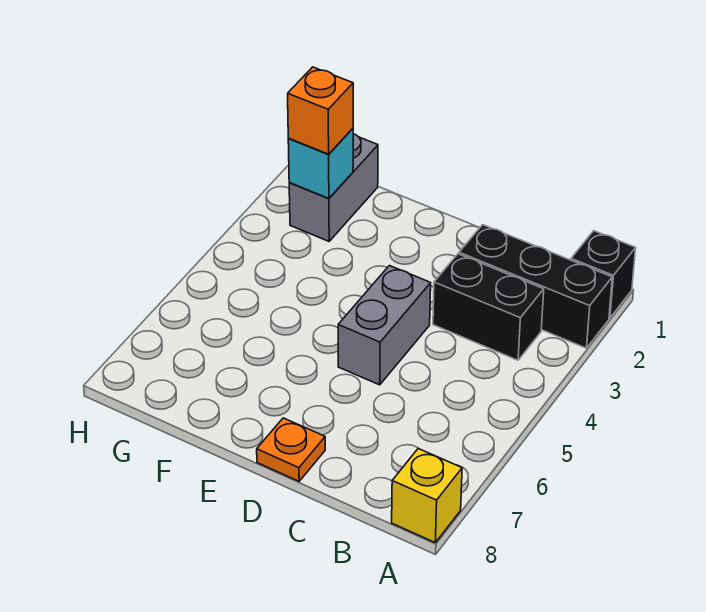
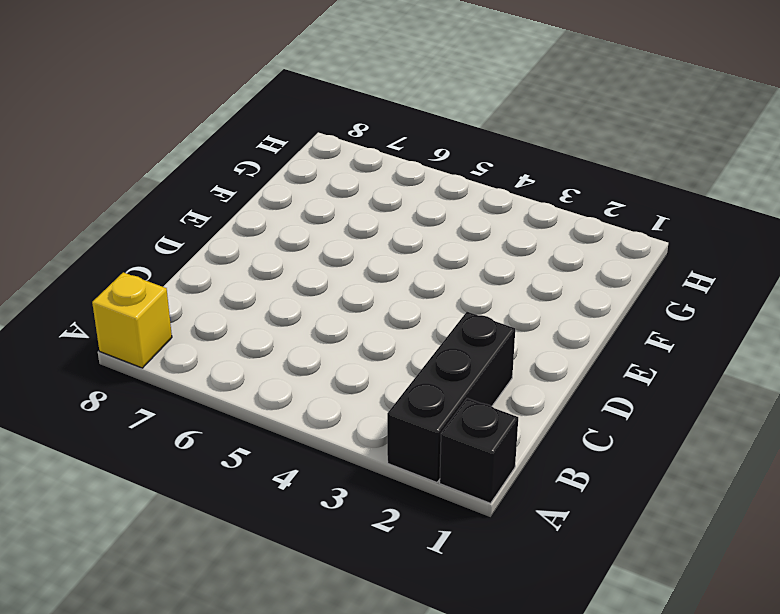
none -> black brick B3:C3 level 1
none -> grey brick D4:D5 level 1

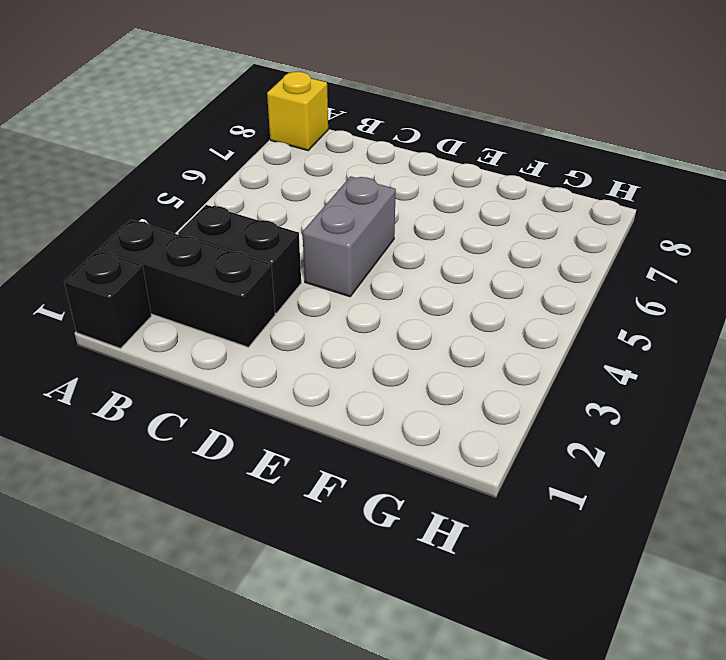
none -> orange plate D8 level 1
none -> grey brick G1:G2 level 1

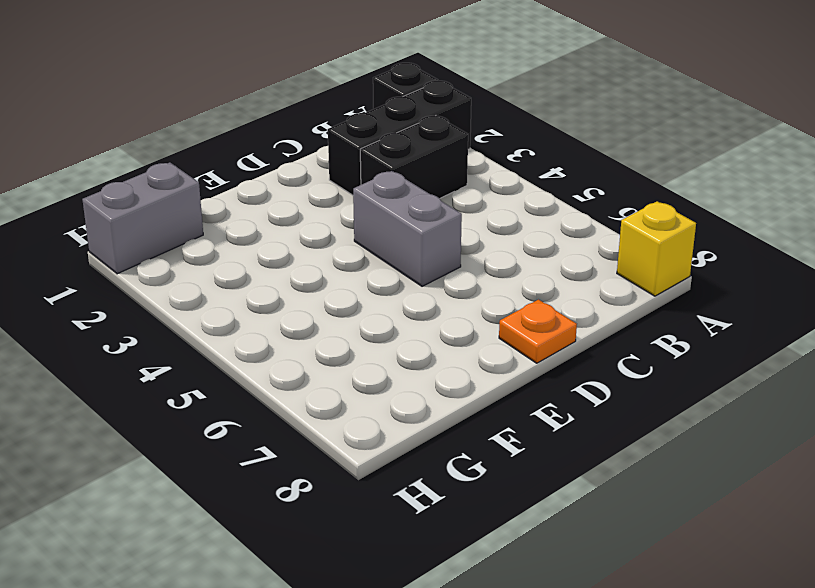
grey brick G1:H1 level 1 -> grey brick G1:G2 level 1
none -> cyan brick G2 level 2
none -> orange brick G2 level 3

